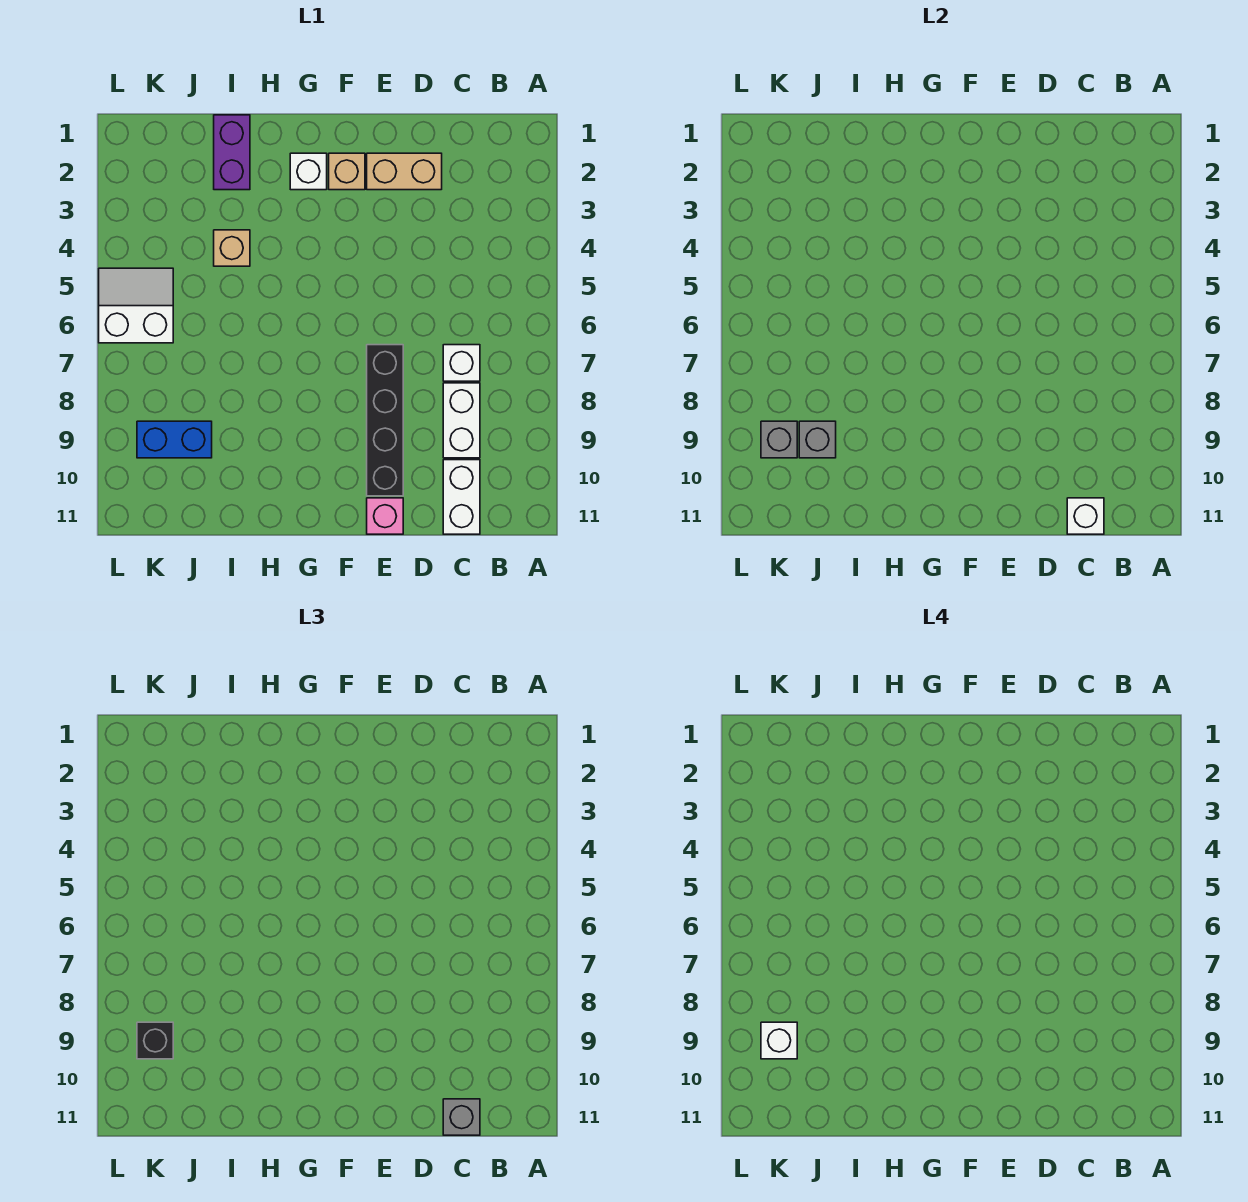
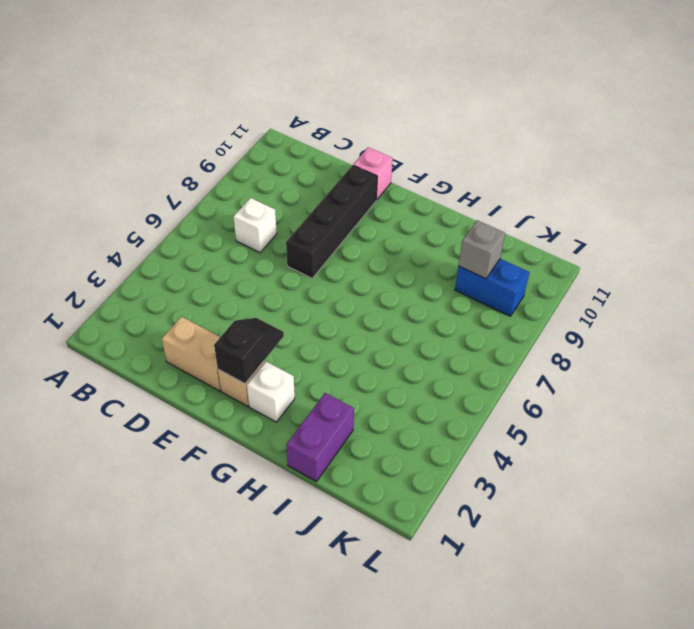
black slope F2:F3 level 2 top 2 -> none
none -> white brick C8:C9 level 1
none -> white brick C10:C11 level 1
none -> tan brick I4 level 1

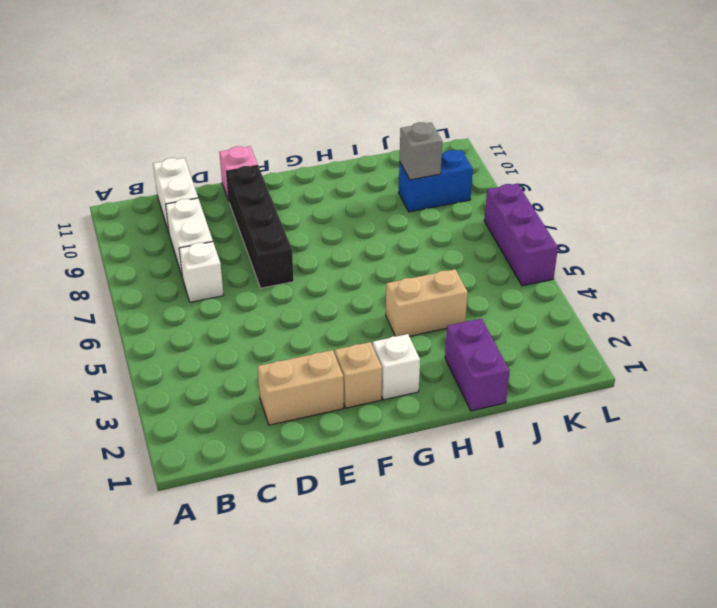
tan brick H4:I4 level 1 -> tan brick I4 level 1
purple brick L5:L7 level 1 -> white slope K5:L6 level 1 top 6
none -> white brick C11 level 2
none -> grey brick K9 level 2
none -> grey brick C11 level 3

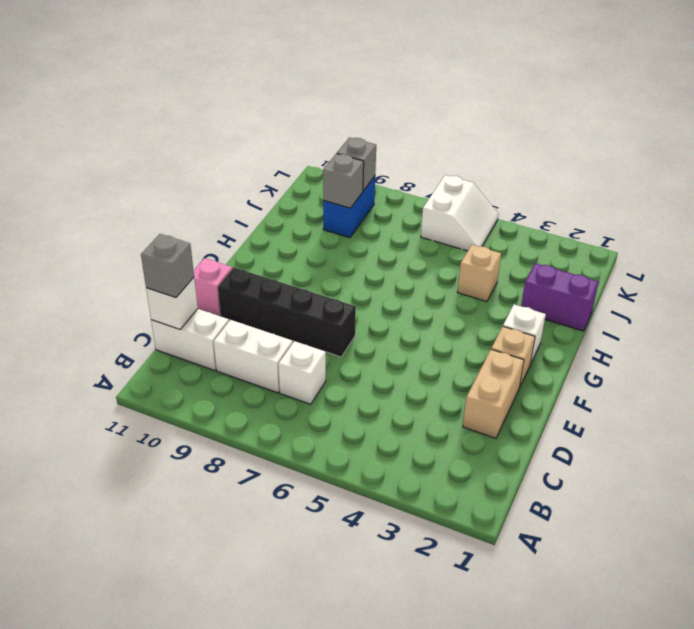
none -> black brick K9 level 3
none -> white brick K9 level 4

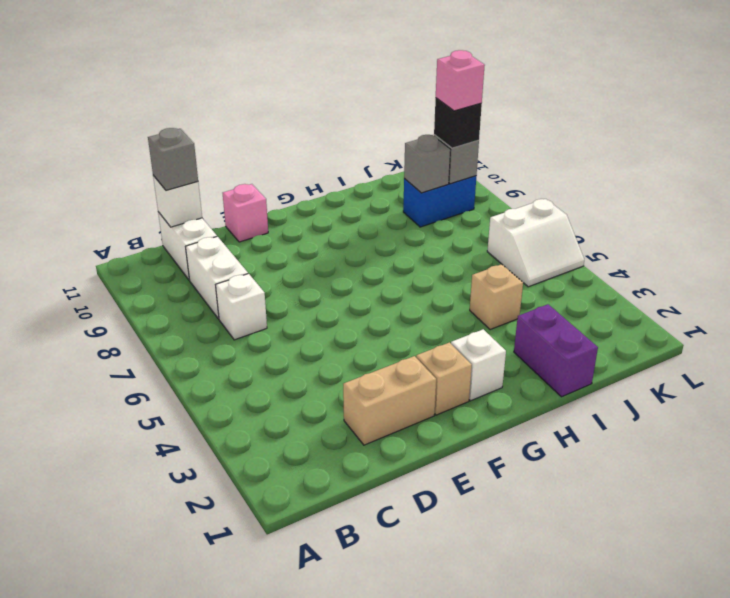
pink brick K9 level 4 -> white brick K9 level 4
none -> black brick E7:E10 level 1

